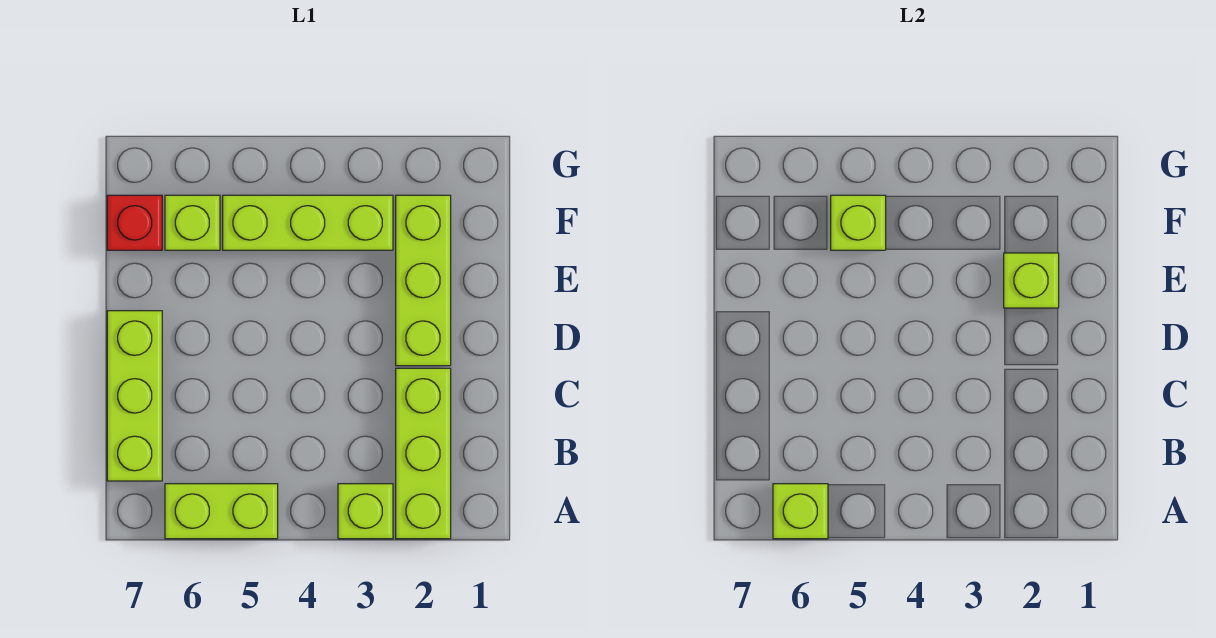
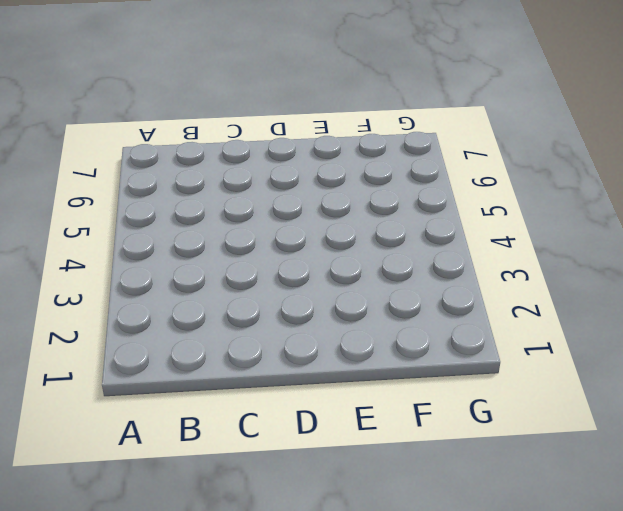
none -> lime brick A2:C2 level 1
none -> lime brick A3 level 1

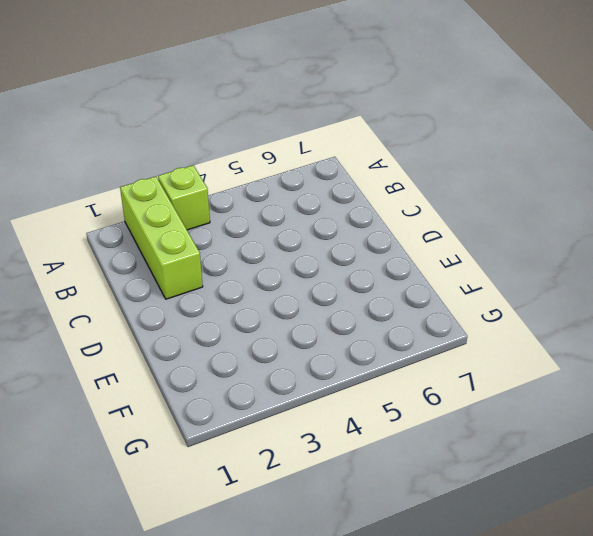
none -> lime brick A5:A6 level 1
none -> lime brick B7:D7 level 1

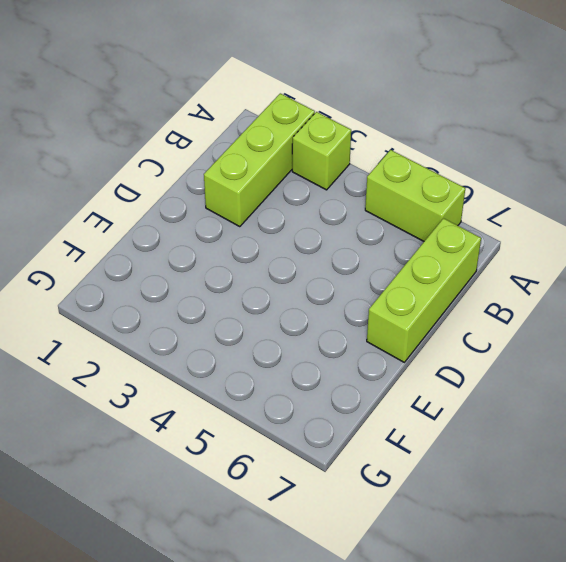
none -> lime brick D2:F2 level 1
none -> lime brick F3:F5 level 1

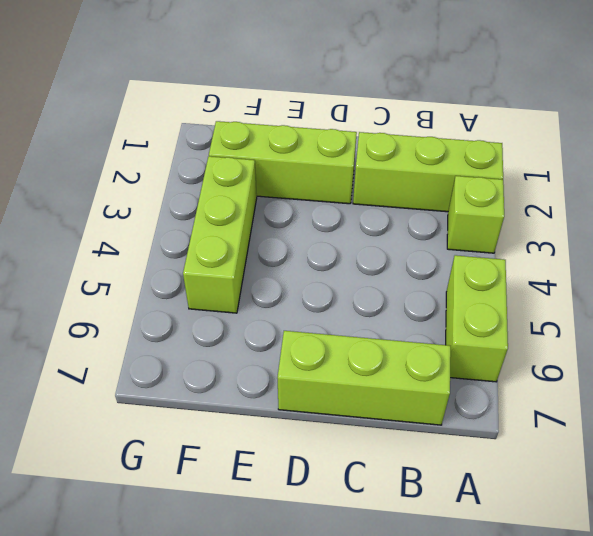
none -> lime brick F6 level 1
none -> red brick F7 level 1

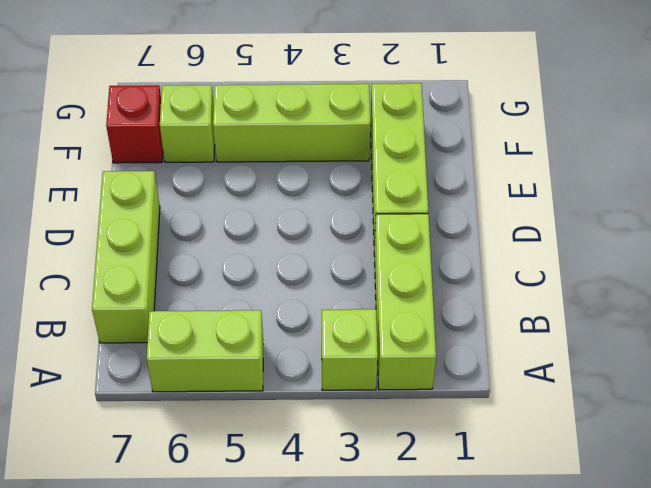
none -> lime brick A6 level 2
none -> lime brick E2 level 2

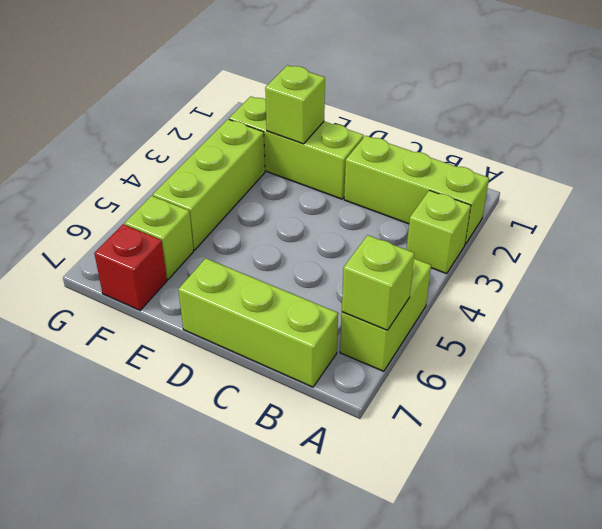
none -> lime brick F5 level 2

